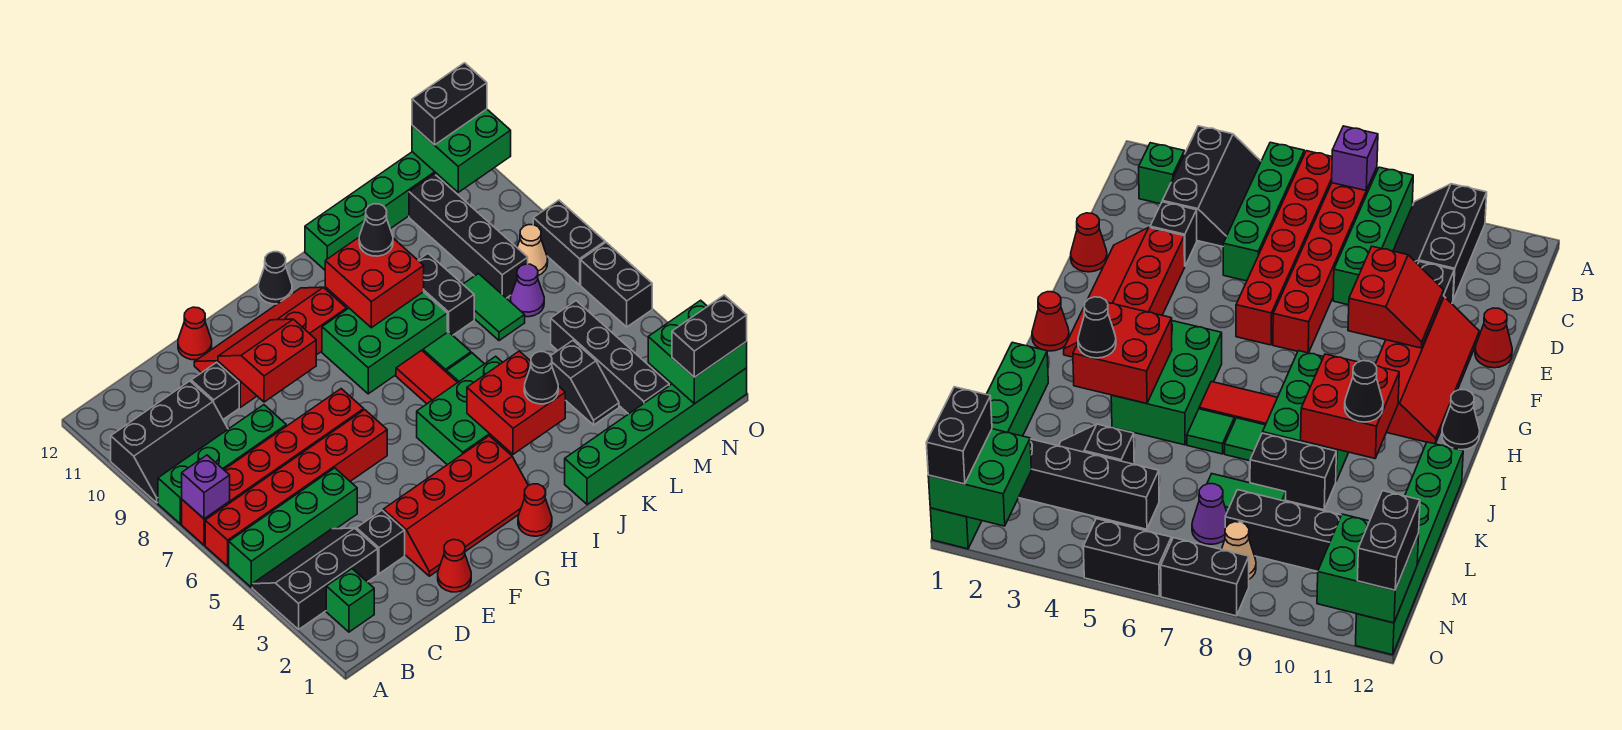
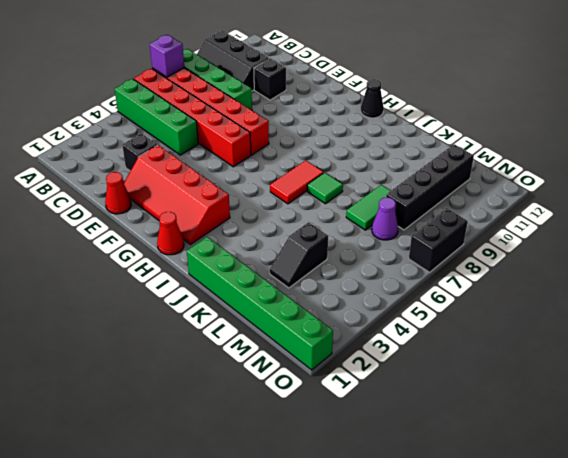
none -> black slope A3:C4 level 1 top 3
none -> green brick B2 level 1
none -> red slope E10:H11 level 1 top 10
none -> red cone E12 level 1

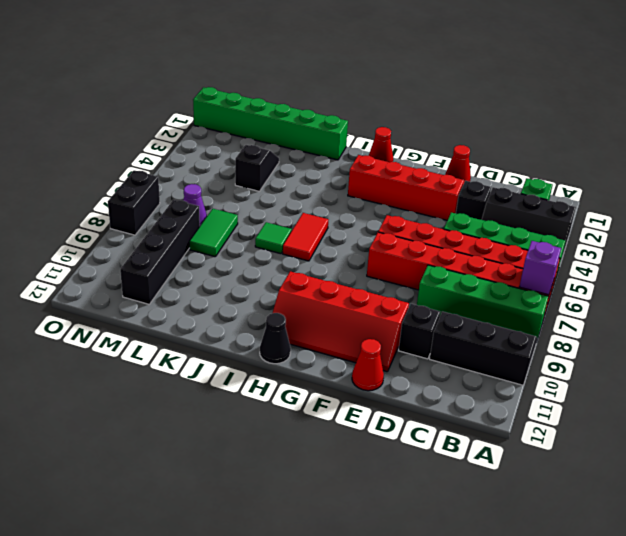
none -> green brick H4:J5 level 1
none -> green brick H8:J9 level 1
none -> green tile J6 level 1
none -> green brick J12:O12 level 1

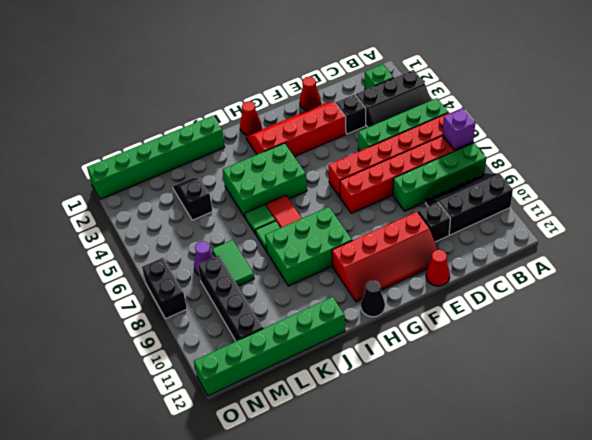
none -> black brick K8:K9 level 1
none -> black brick M2:M5 level 1
none -> tan cone N8 level 1
none -> black brick O5:O6 level 1

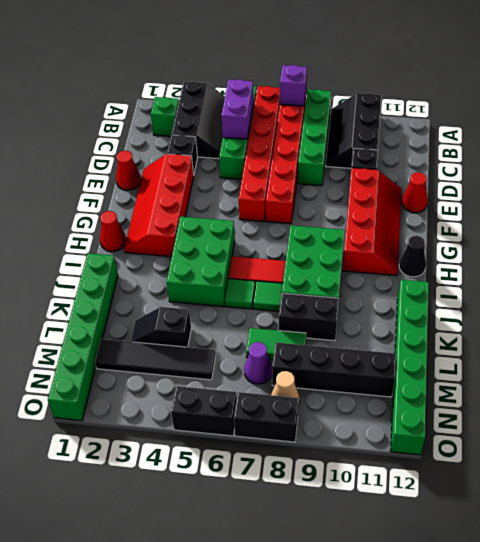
purple brick B5:C5 level 2 -> none
black tile M2:M5 level 1 -> black brick M2:M5 level 1
none -> red slope E9:F10 level 2 top 9
none -> red brick I3:J4 level 2
none -> red brick I9:J10 level 2
none -> green brick N1:O2 level 2

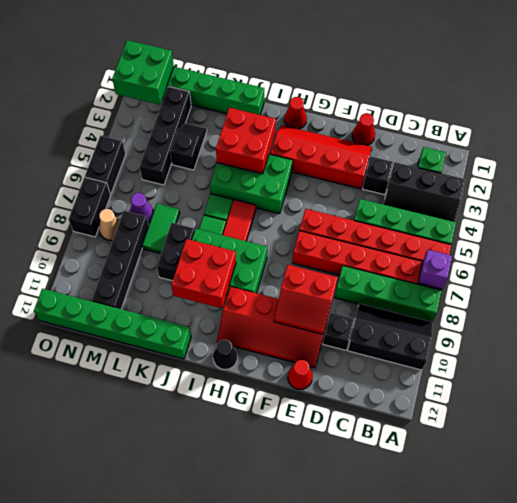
none -> green brick N11:O12 level 2
none -> black cone J3 level 3
none -> black cone J10 level 3
none -> black brick N1:O1 level 3

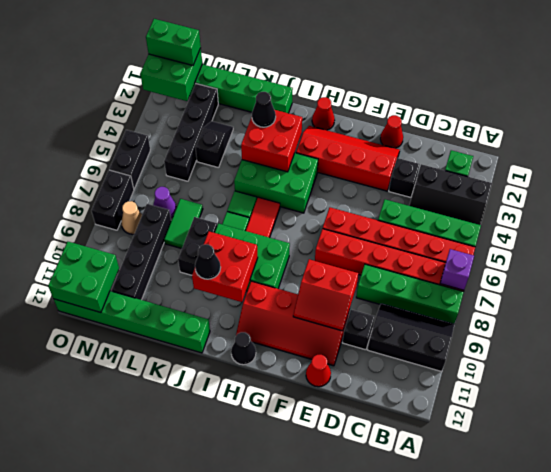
green brick N1:O1 level 3 -> black brick N1:O1 level 3
none -> black brick N12:O12 level 3

